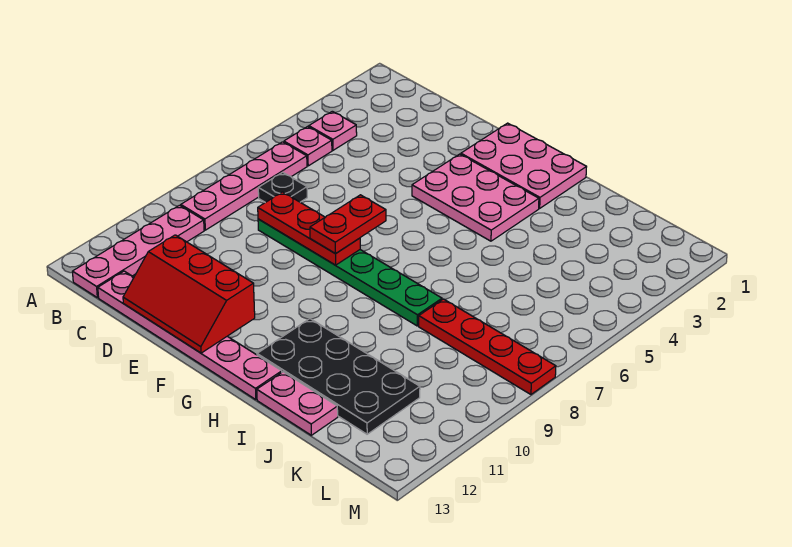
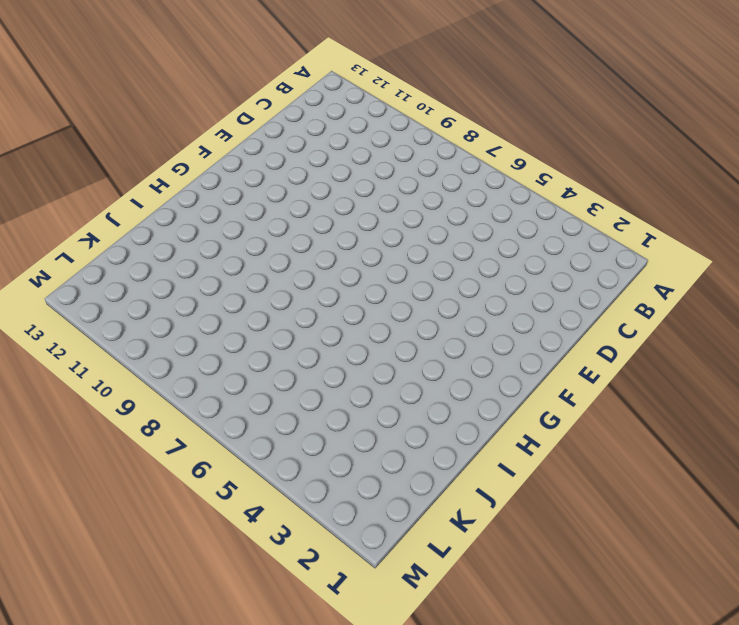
none -> pink plate B4 level 1
none -> pink plate B5 level 1
none -> pink plate B6:B9 level 1

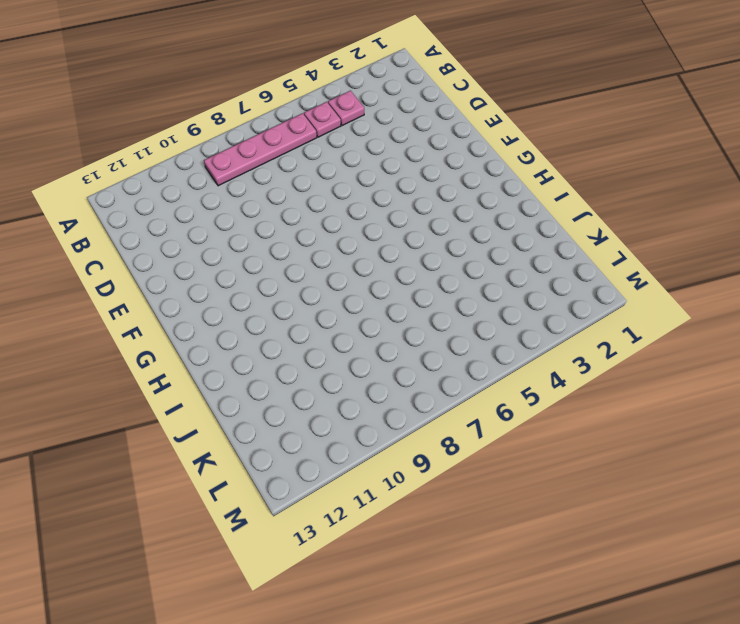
none -> pink plate B10:B13 level 1
none -> black plate C7 level 1
none -> pink plate C13:H13 level 1

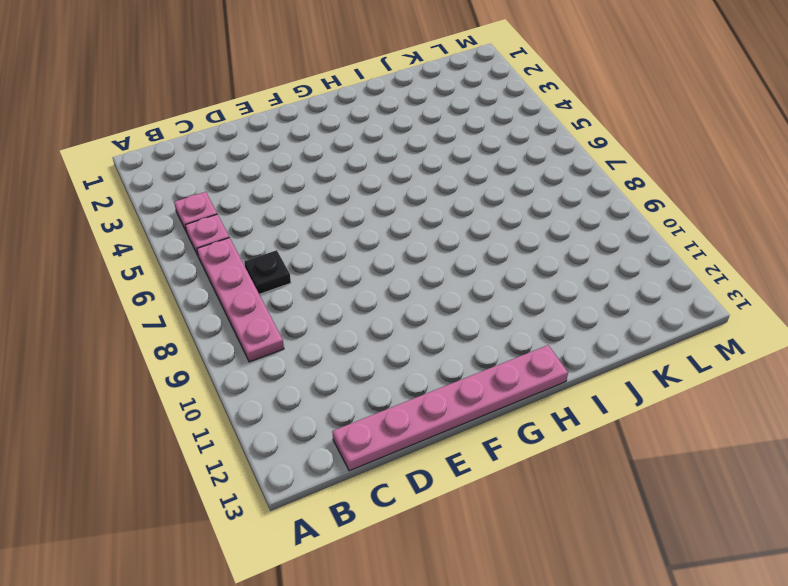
none -> pink plate B10:B13 level 1
none -> green plate D8:I8 level 1
none -> pink plate F1:H2 level 1

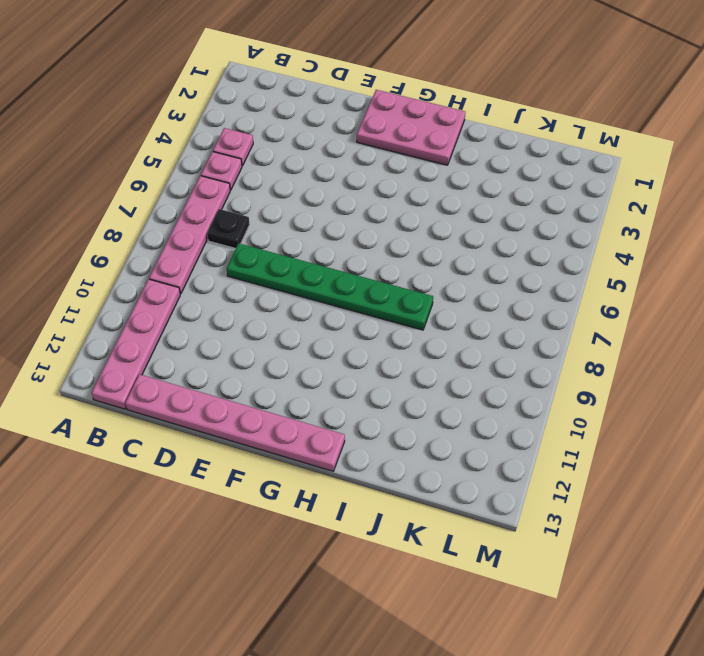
none -> pink plate F3:H4 level 1
none -> black plate H11:K12 level 1
none -> pink plate I13:J13 level 1

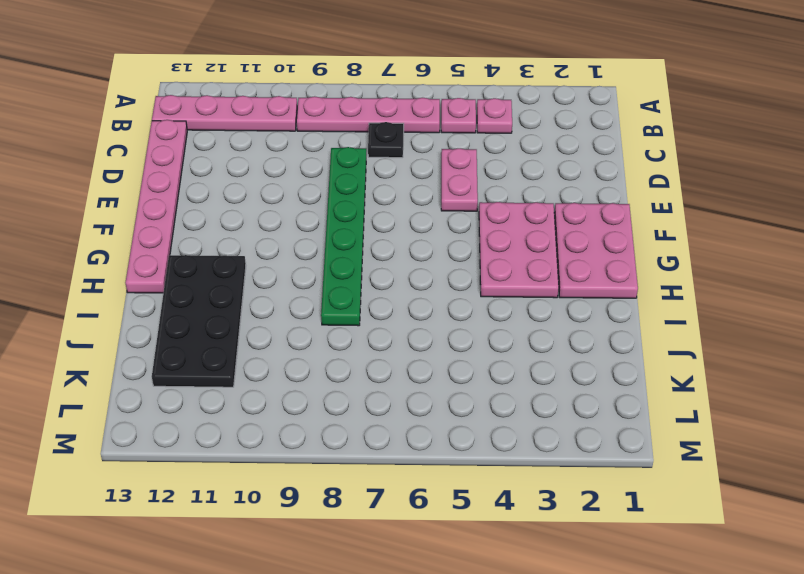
pink plate D5:E5 level 1 -> pink plate I13:J13 level 1
none -> red plate J8:M8 level 1
none -> red plate D8:F8 level 2
none -> red slope D12:F13 level 2 top 12

